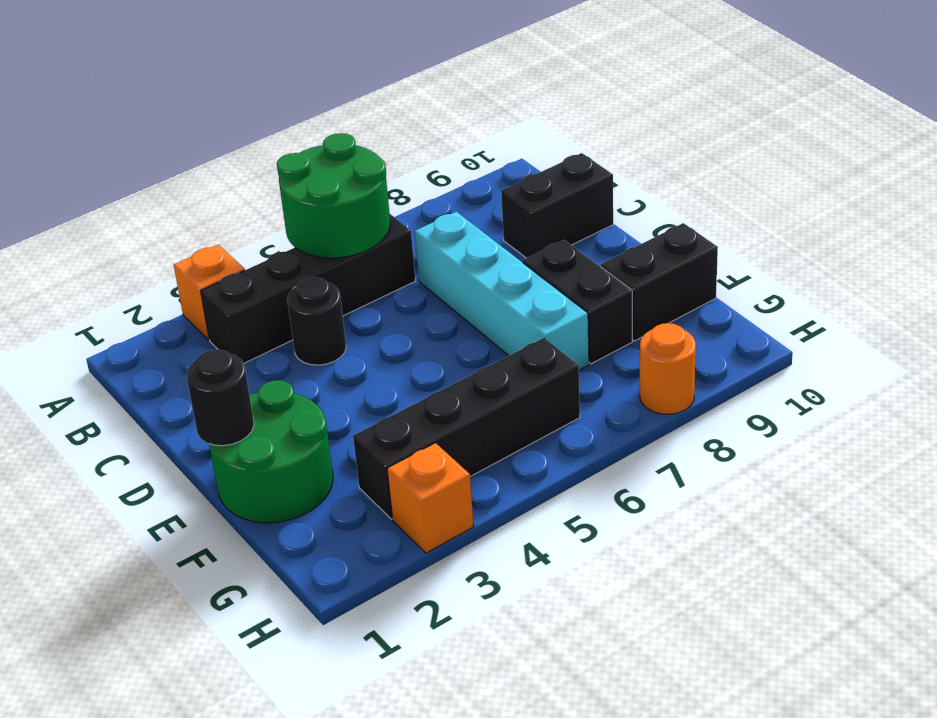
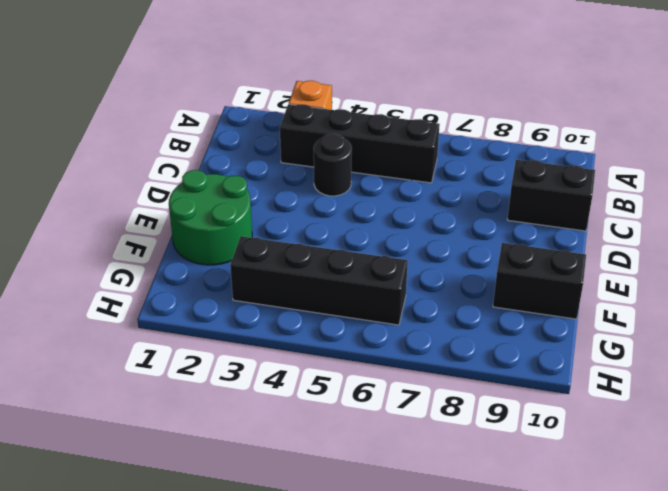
none -> cyan brick C7:F7 level 1
none -> black brick E8:F8 level 1
none -> orange brick H3 level 1

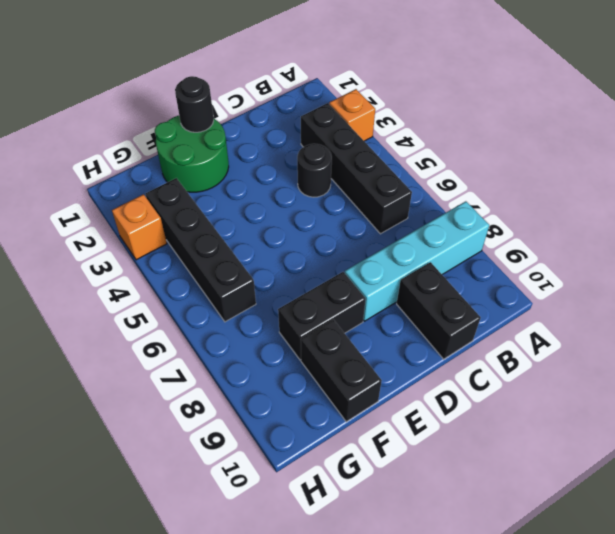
cyan brick A8:D8 level 1 -> cyan brick C7:F7 level 1
none -> orange round brick H8 level 1
none -> green round brick A5:B6 level 2

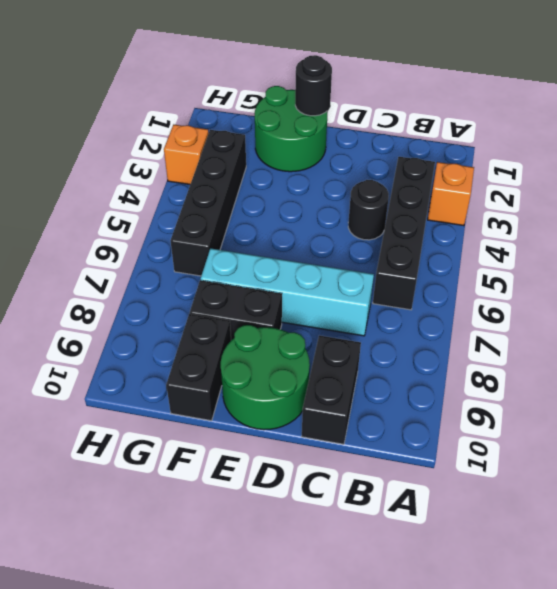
green round brick D9:E10 level 1 -> green round brick A5:B6 level 2
none -> orange round brick H8 level 1

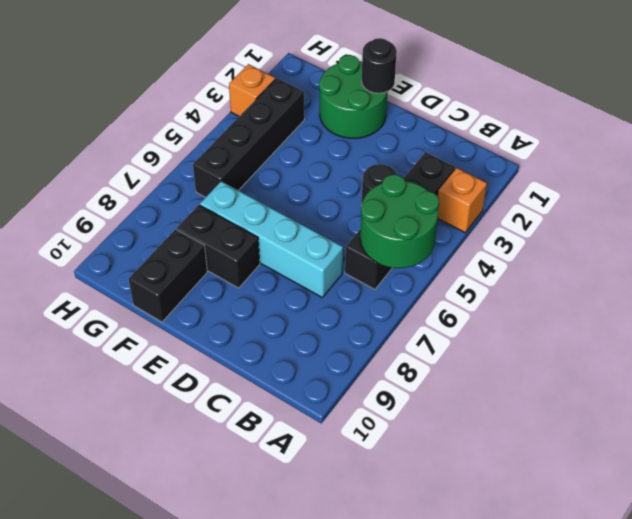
none -> black brick C9:C10 level 1
none -> orange round brick H8 level 1

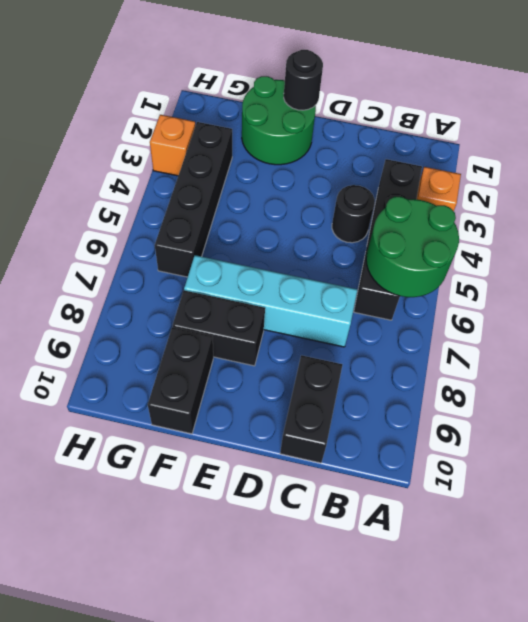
none -> orange round brick H8 level 1

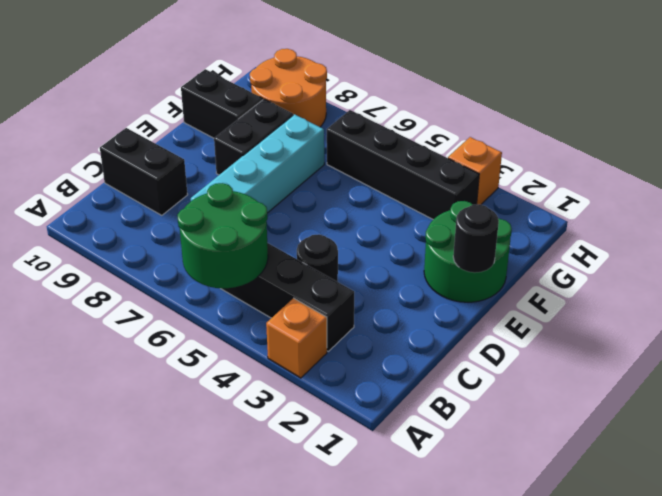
orange round brick G8:H9 level 1 -> orange round brick H8 level 1

